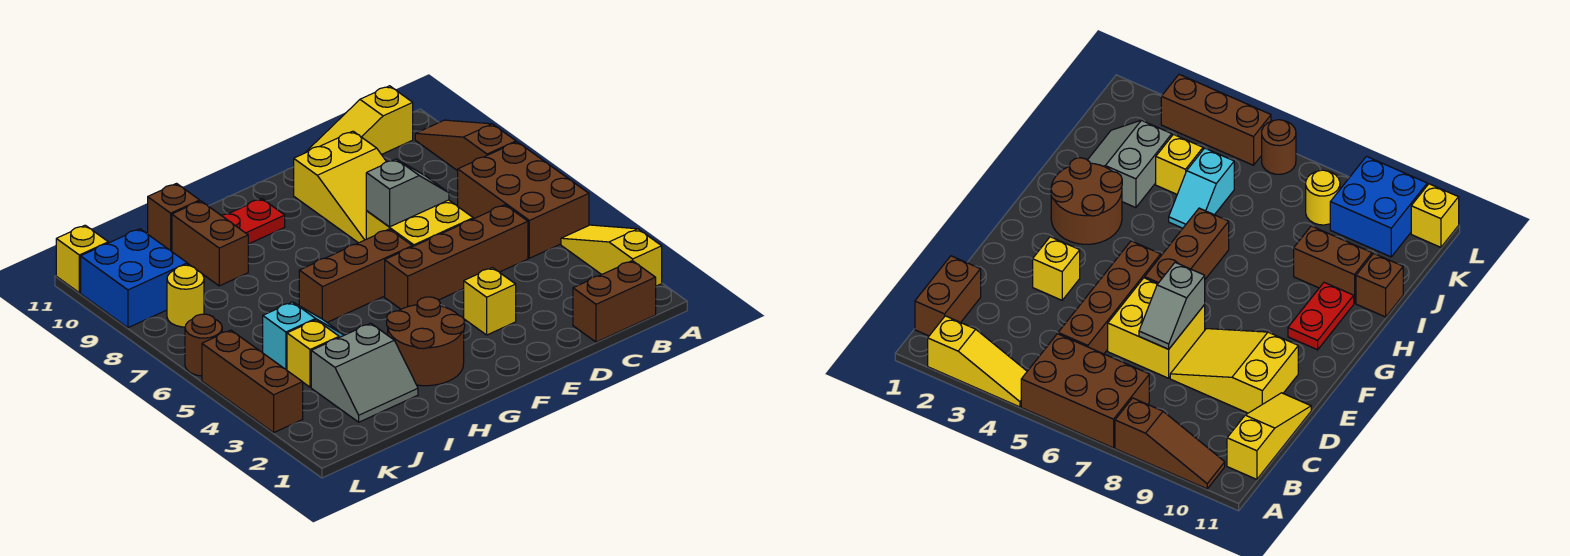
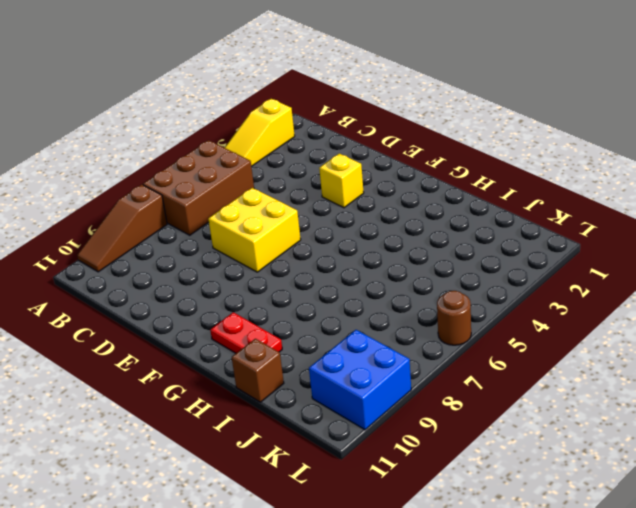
none -> brown brick B1:C1 level 1
none -> yellow slope B11:D11 level 1 top B
none -> brown brick C5:F5 level 1

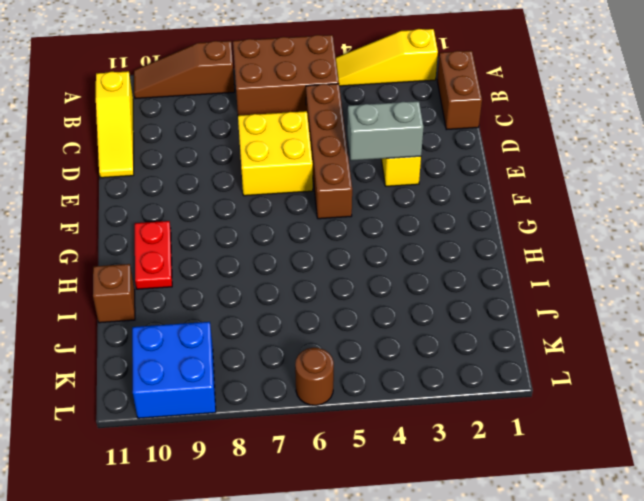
grey brick E3:E4 level 2 -> none
none -> yellow slope D8:E10 level 1 top 10
none -> brown brick F6:H6 level 1
none -> brown round brick G2:H3 level 1

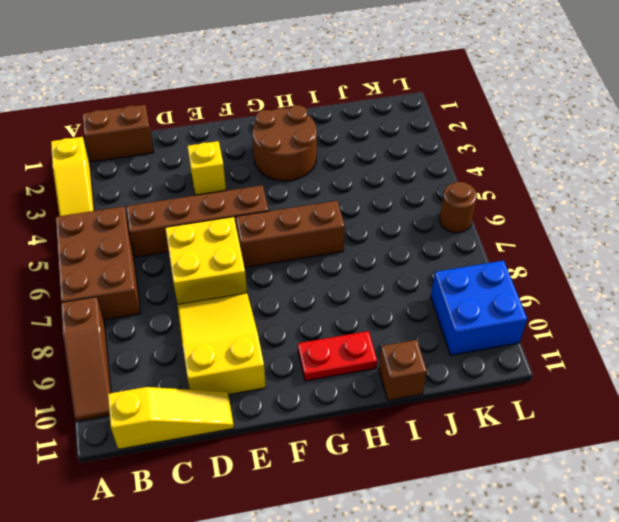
none -> grey slope I2:J3 level 1 top 3
none -> cyan slope I5:J5 level 1 top J
none -> brown brick I9:I10 level 1

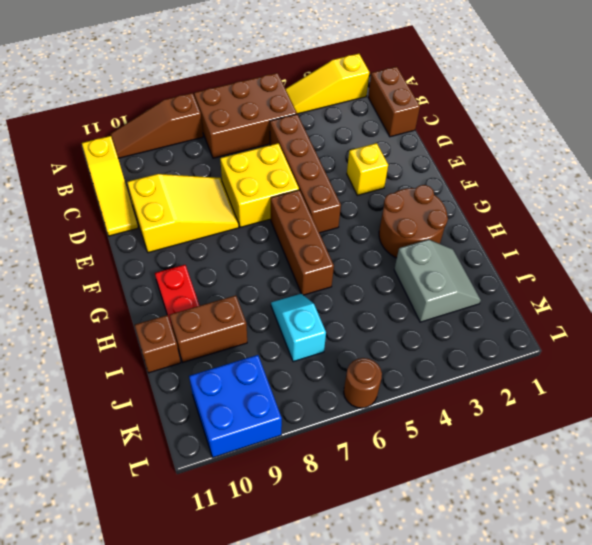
cyan slope I7:J7 level 1 top J -> cyan slope I5:J5 level 1 top J
none -> yellow brick J4 level 1
none -> yellow round brick K8 level 1
none -> brown brick L3:L5 level 1

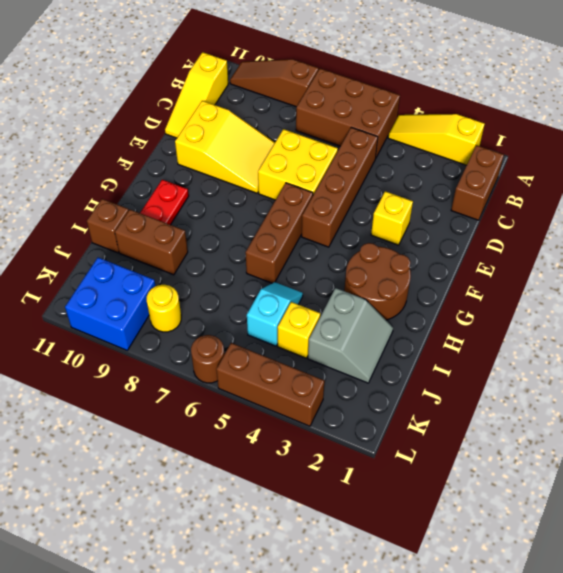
none -> yellow brick L11 level 1
none -> grey slope D7:E7 level 2 top E

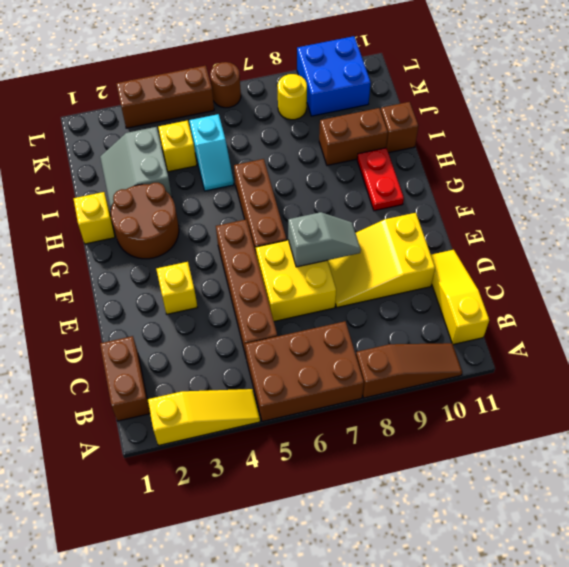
grey slope E7:E8 level 2 top 7 -> grey slope D7:E7 level 2 top E
yellow brick H1 level 1 -> yellow brick L11 level 1

